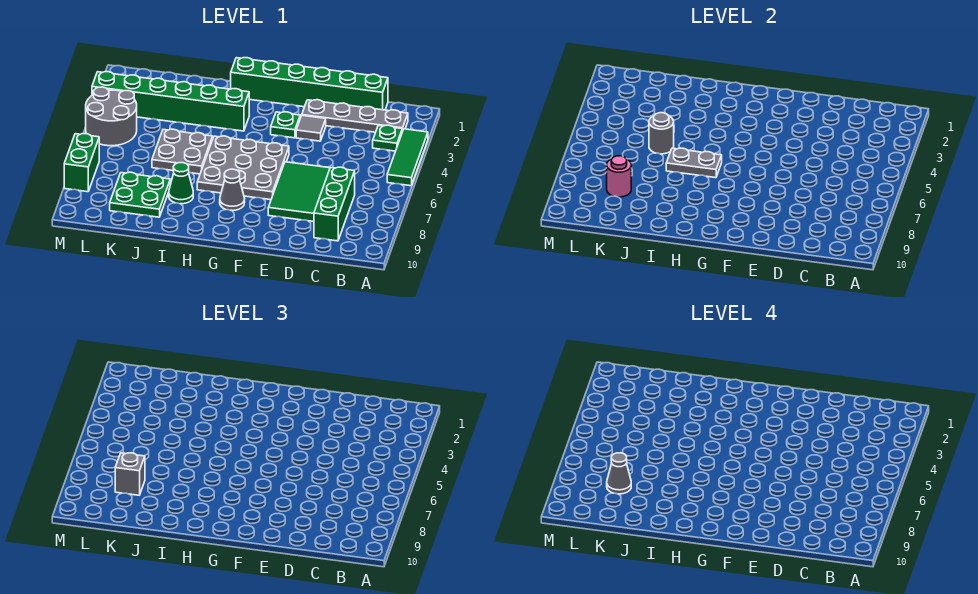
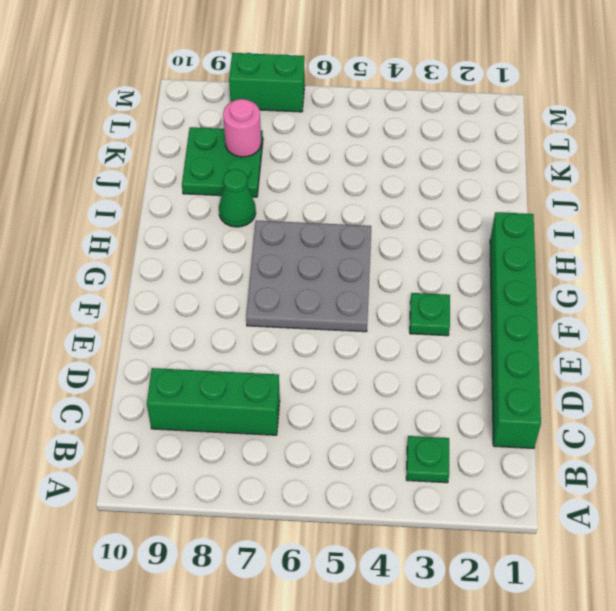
none -> green tile A3:A5 level 1
none -> grey plate B2:E2 level 1
none -> green tile D6:E8 level 1

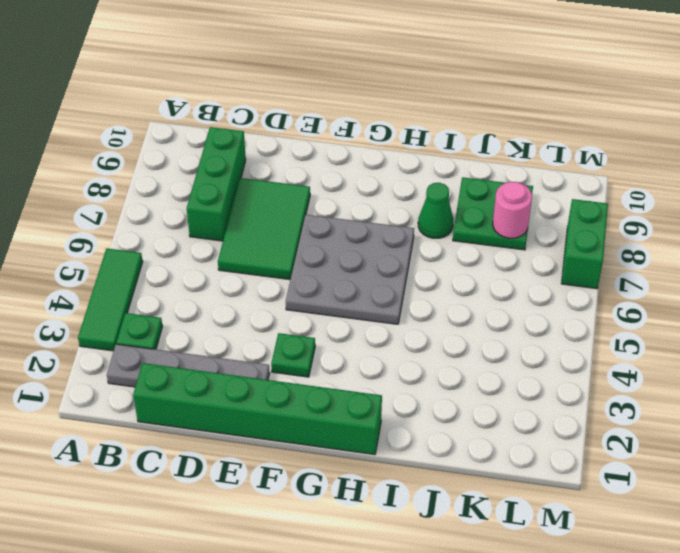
none -> grey tile E3 level 1
none -> grey cone G8 level 1
none -> green brick H3:M3 level 1

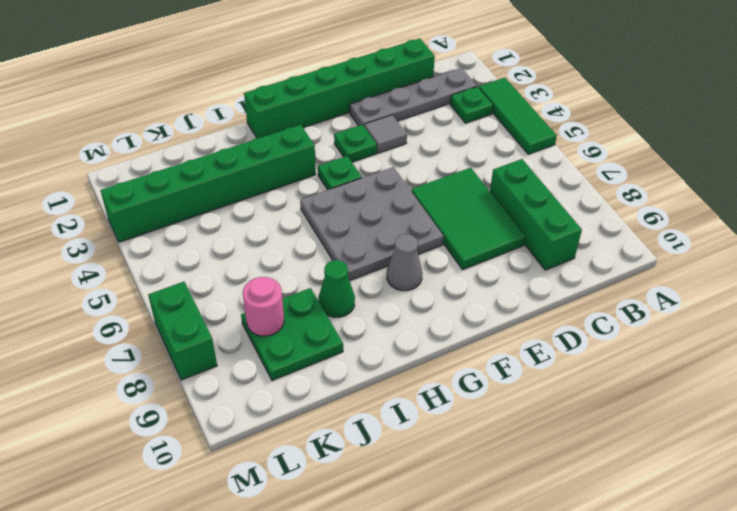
green plate G4 level 1 -> none
none -> grey plate I5:J6 level 1
none -> grey round brick L4:M5 level 1
none -> grey plate H6:I6 level 2

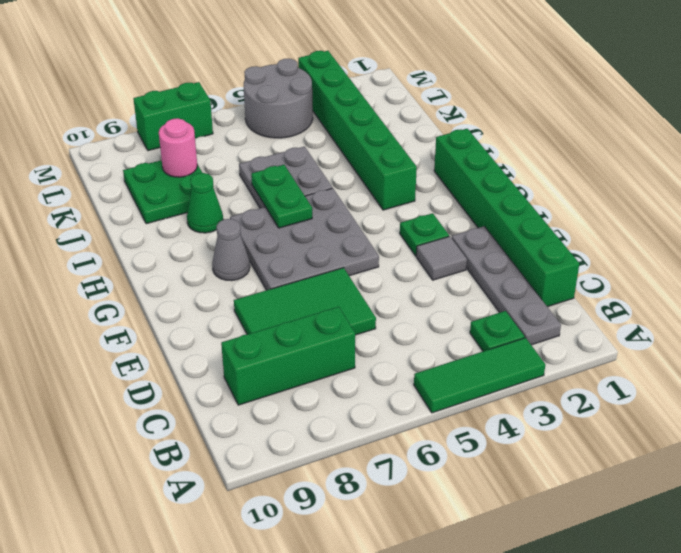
green plate H6:I6 level 2 -> grey plate H6:I6 level 2
none -> grey round brick J5 level 2
none -> grey brick K8 level 3
none -> grey cone K8 level 4

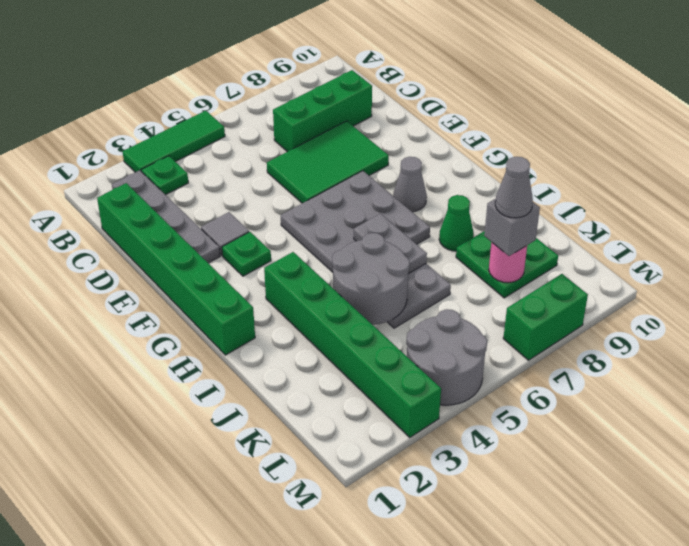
grey round brick I4:J5 level 2 -> grey round brick J5 level 2

